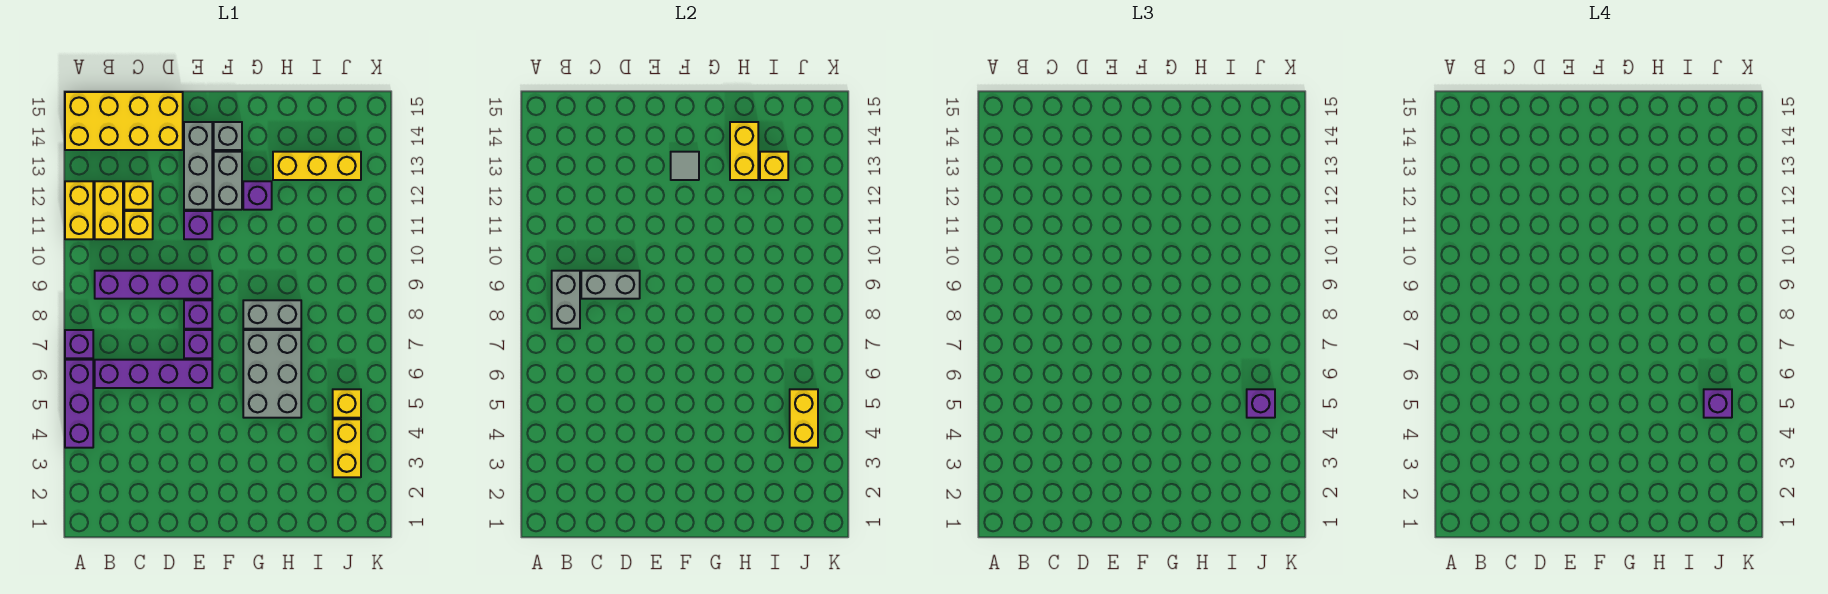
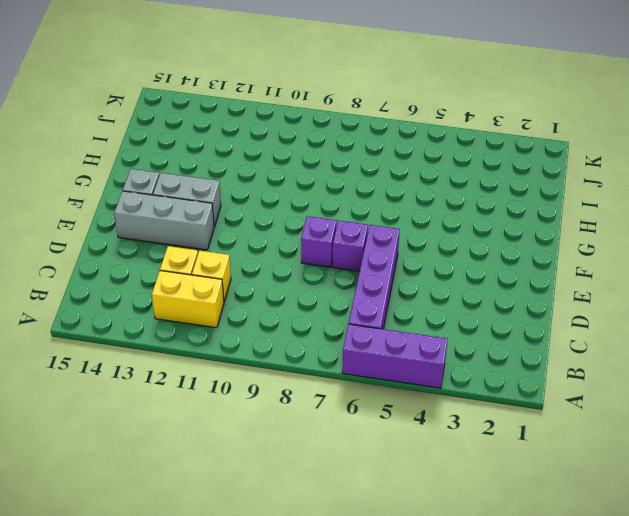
none -> purple brick A7 level 1
none -> yellow brick A11:A12 level 1
none -> yellow brick A14:D15 level 1

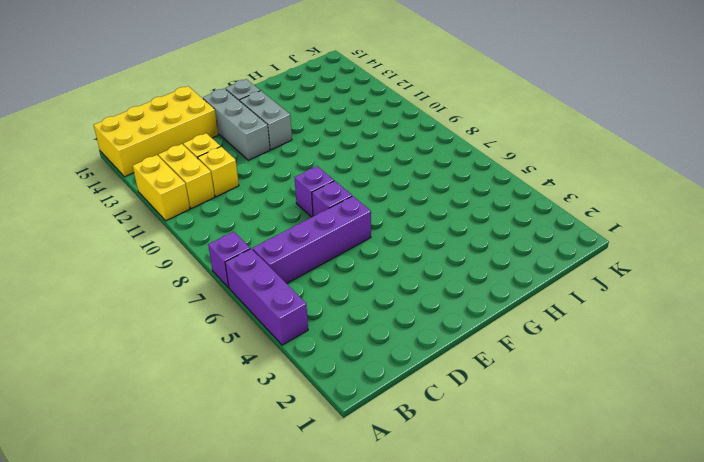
none -> purple brick B9:E9 level 1
none -> purple brick E11 level 1
none -> grey brick G5:H7 level 1

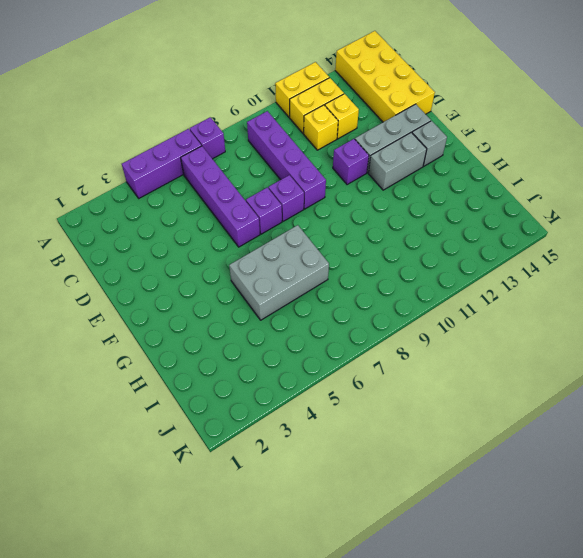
none -> grey brick G8:H8 level 1
none -> purple brick G12 level 1
none -> yellow brick H13:J13 level 1

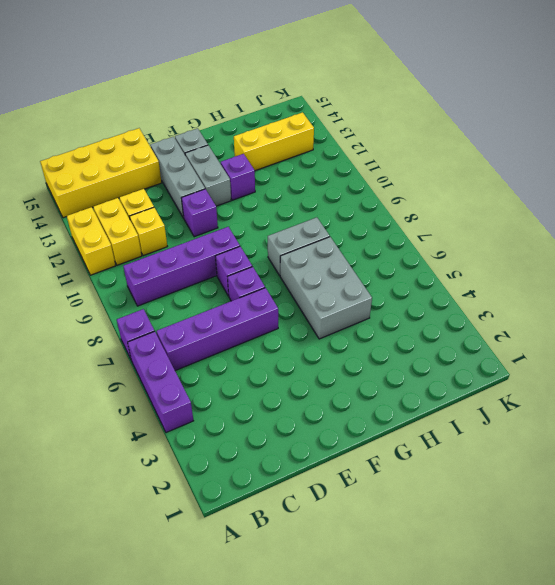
none -> yellow brick J3:J4 level 1
none -> yellow brick J5 level 1
none -> grey brick B8:B9 level 2

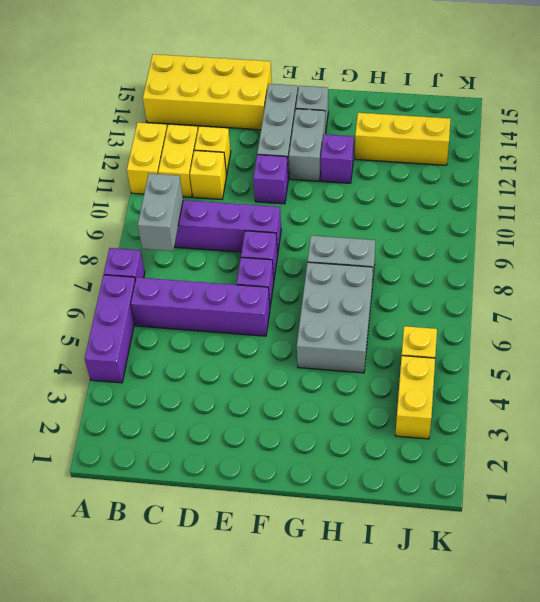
none -> grey brick C9:D9 level 2
none -> grey tile F13 level 2
none -> yellow brick H13:H14 level 2

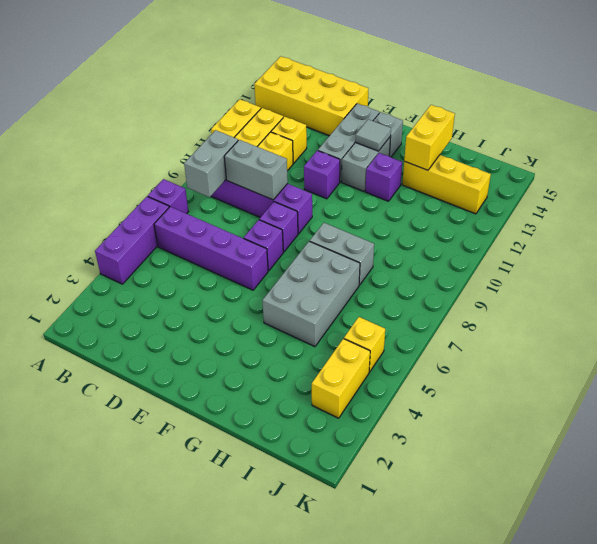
none -> yellow brick I13 level 2
none -> yellow brick J4:J5 level 2
none -> purple brick J5 level 3

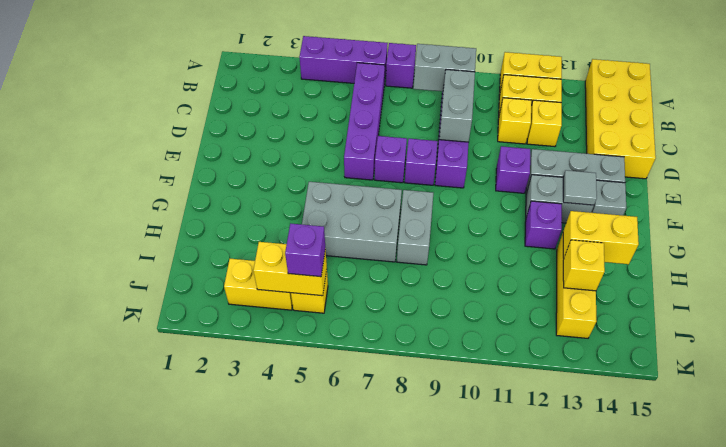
none -> purple brick J5 level 4

